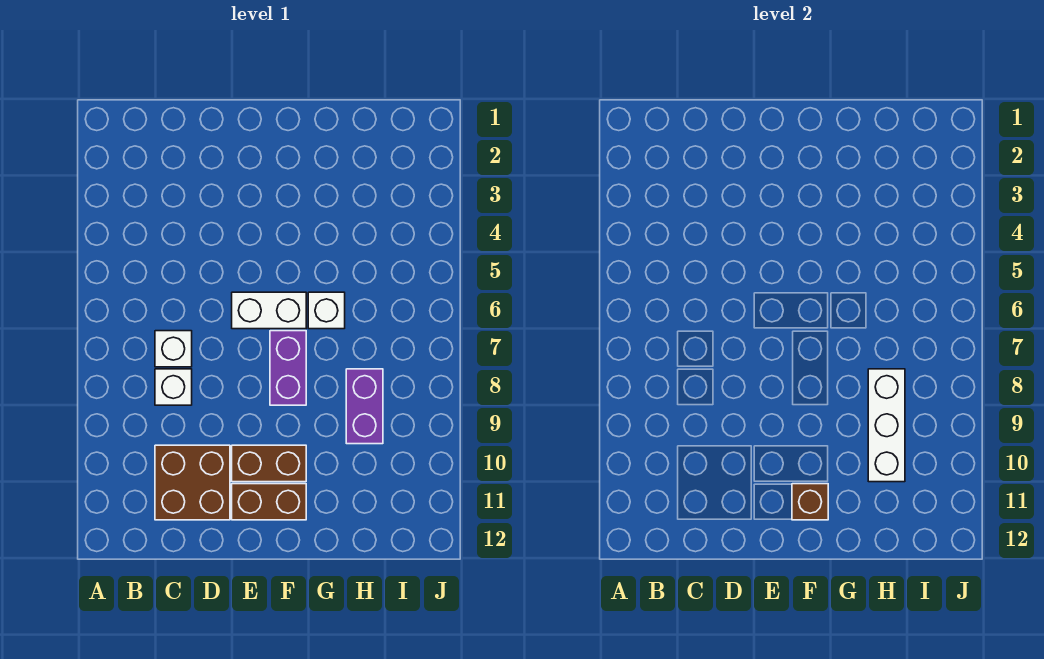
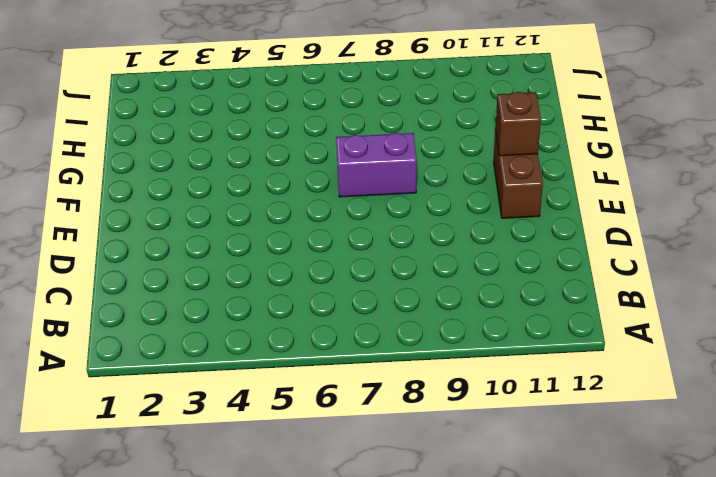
none -> white brick C7 level 1
none -> white brick C8 level 1

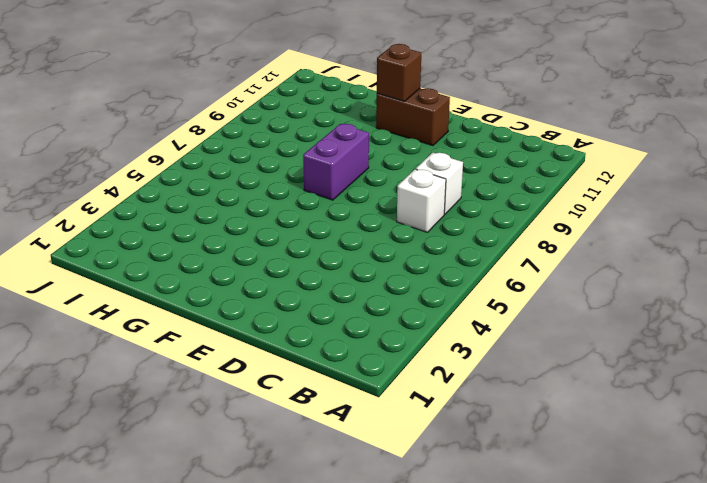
none -> brown brick C10:D11 level 1
none -> white brick E6:F6 level 1

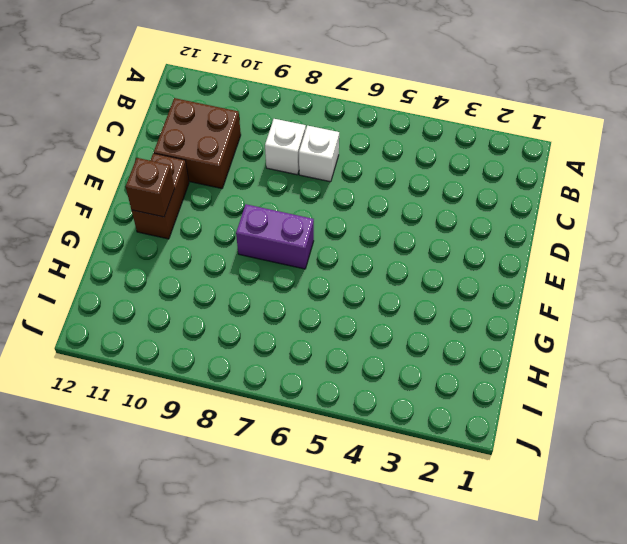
none -> white brick E6:F6 level 1
none -> brown brick E10:F10 level 1

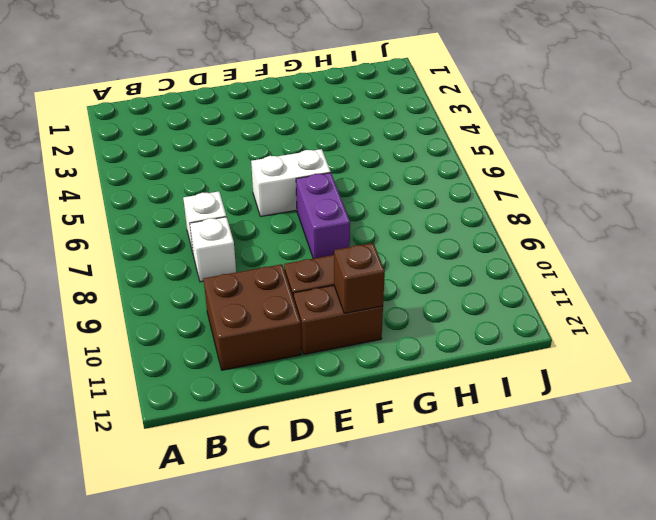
none -> white brick G6 level 1
none -> purple brick H8:H9 level 1

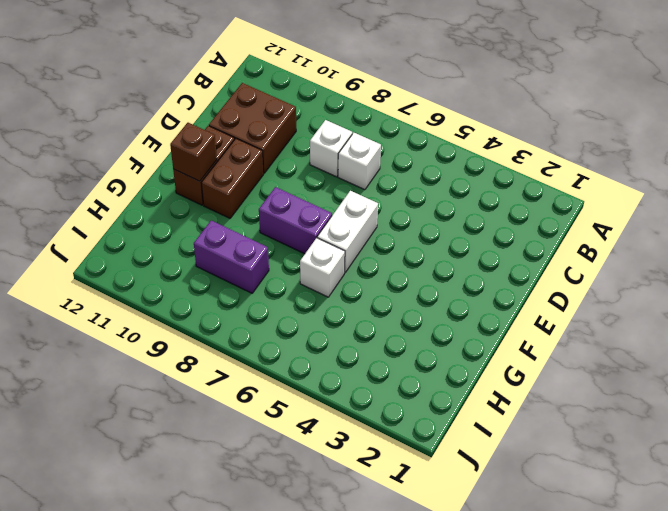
none -> white brick H8:H10 level 2

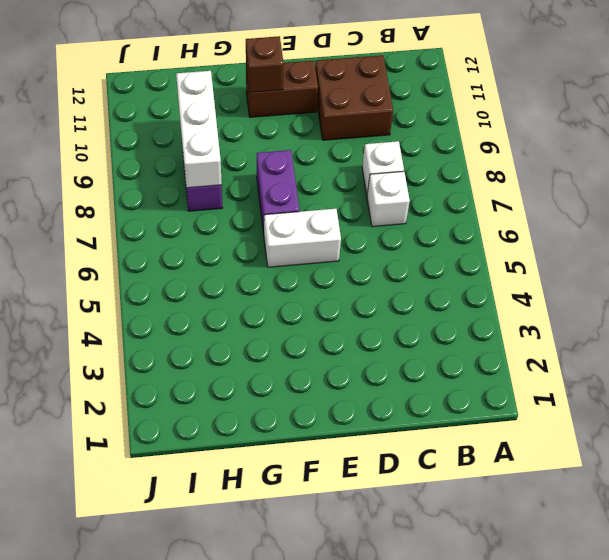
none -> brown brick E10:F10 level 1
none -> white brick G6 level 1

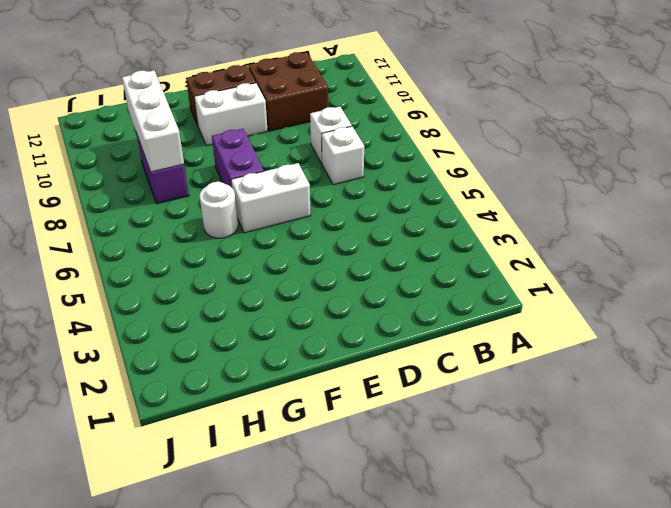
white brick E10:F10 level 1 -> brown brick E10:F10 level 1
white round brick G6 level 1 -> white brick G6 level 1
none -> brown brick F11 level 2

